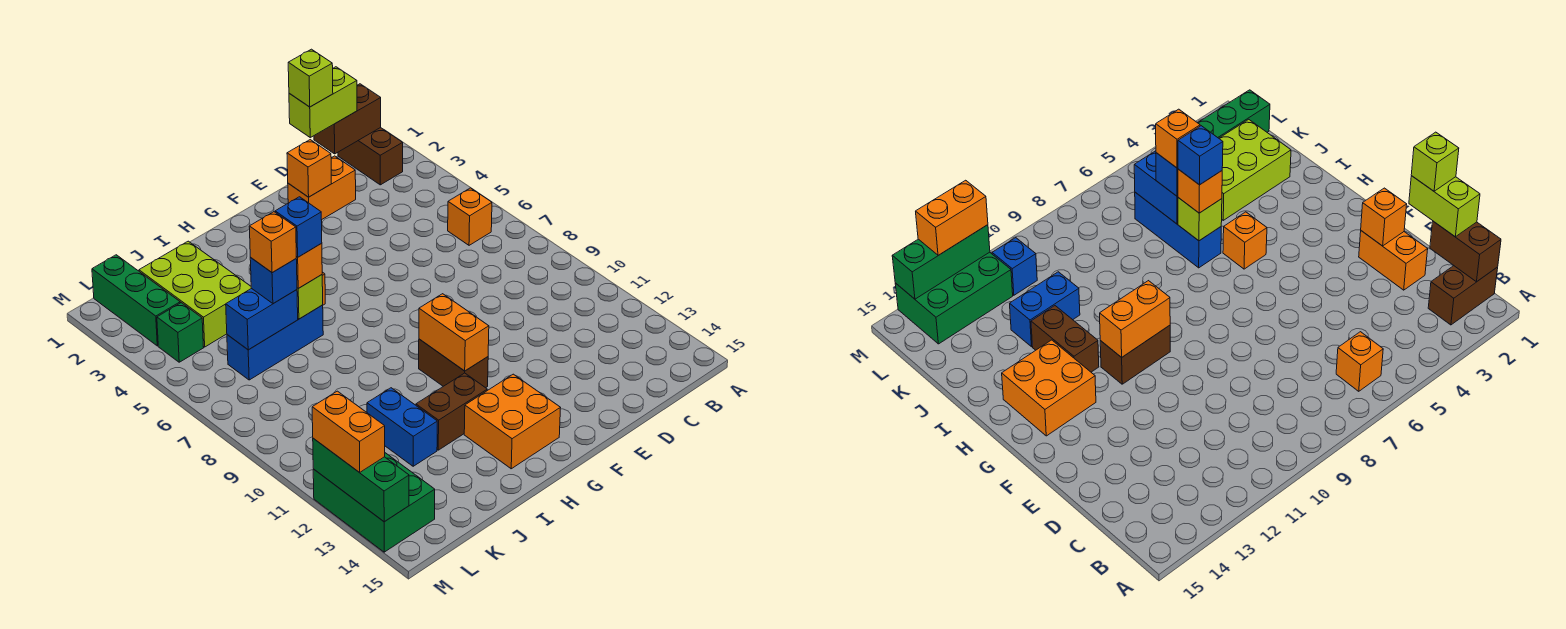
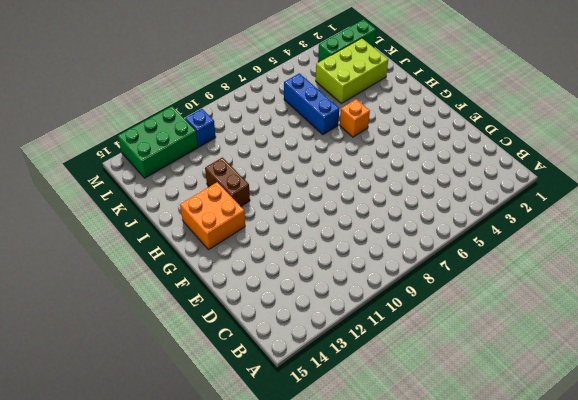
none -> brown brick B1:B2 level 1
none -> orange brick B6 level 1
none -> orange brick D2:E2 level 1

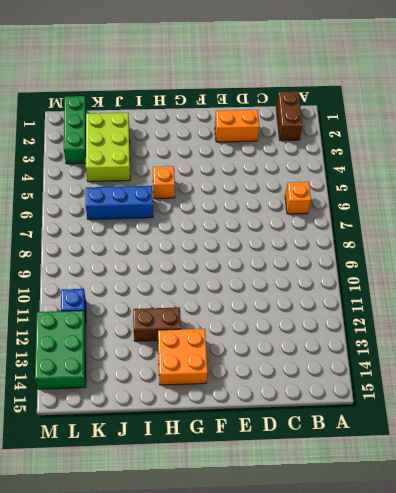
none -> brown brick G10:G11 level 1
none -> blue brick J11:J12 level 1
none -> green brick L4 level 1

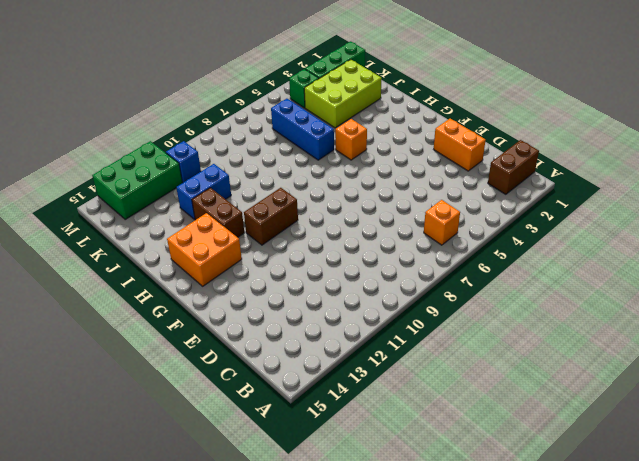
none -> brown brick B1:C1 level 2
none -> orange brick E2 level 2
none -> orange brick G10:G11 level 2

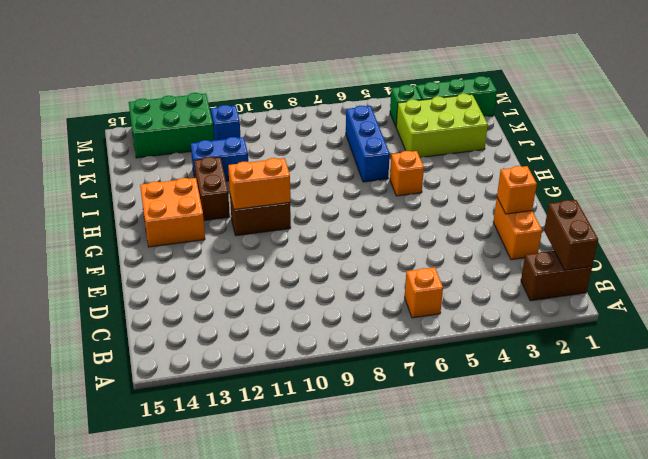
none -> lime brick I6 level 2
none -> blue brick J6:K6 level 2
none -> green brick M12:M14 level 2

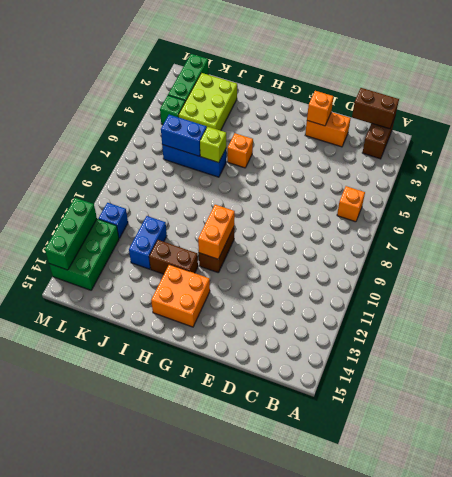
none -> lime brick C1:D1 level 3
none -> orange brick I6 level 3
none -> blue brick J6 level 3

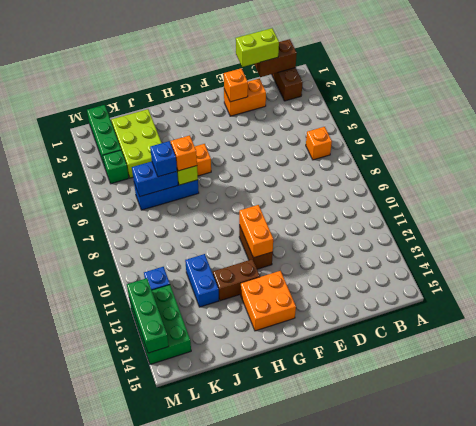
none -> orange brick M12:M13 level 3
none -> lime brick D1 level 4
none -> blue brick I6 level 4

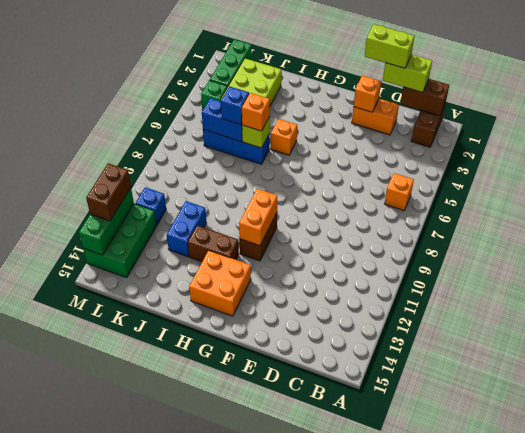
lime brick D1:E1 level 4 -> lime brick D1 level 4
brown brick M12:M13 level 3 -> orange brick M12:M13 level 3
none -> blue brick I6 level 4
none -> orange brick J6 level 4

